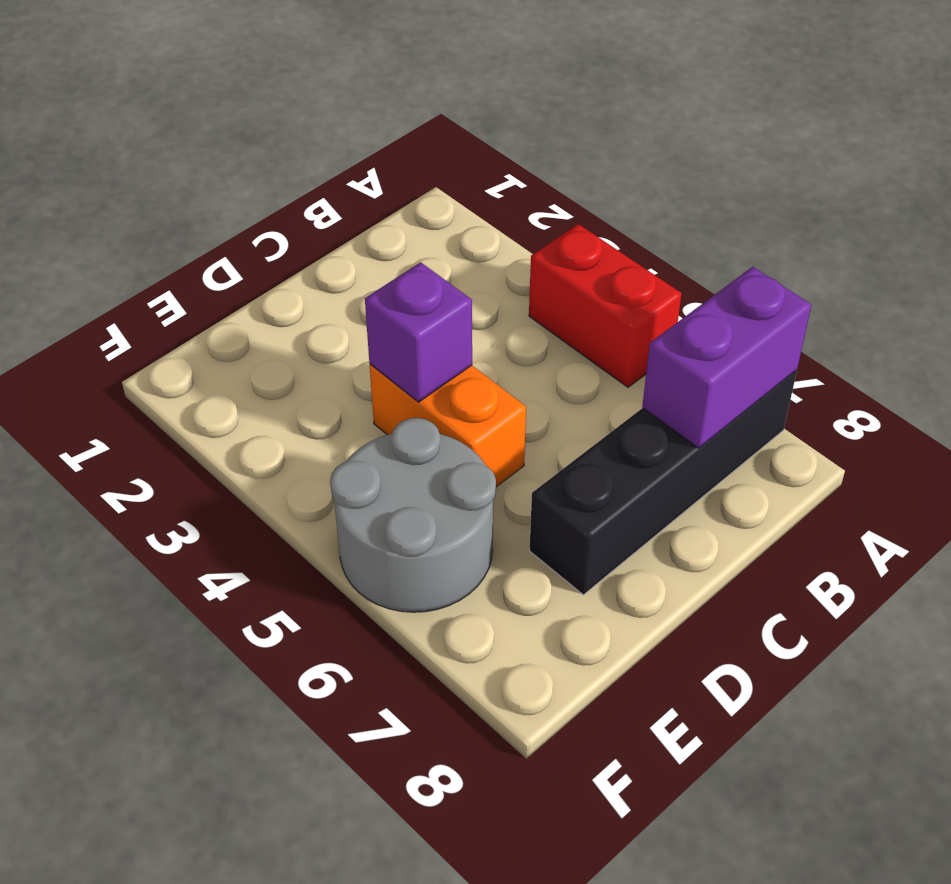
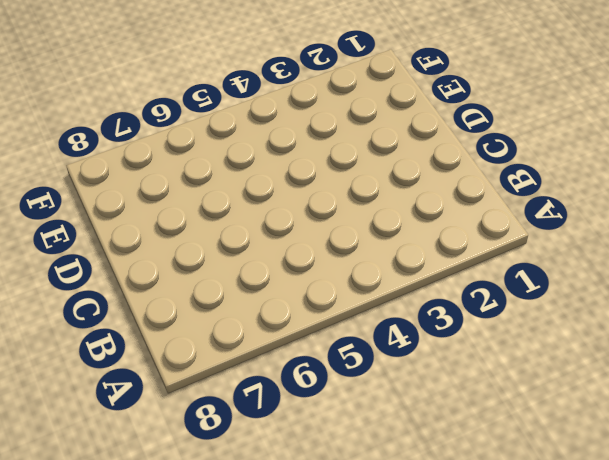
none -> red brick A4:A5 level 1
none -> black brick A7:D7 level 1

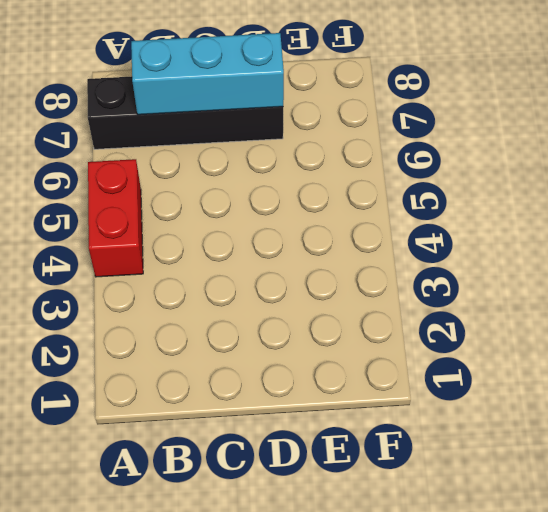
cyan brick B7:D7 level 2 -> purple brick A7:B7 level 2
none -> orange brick D4:D5 level 1
none -> grey round brick E5:F6 level 1

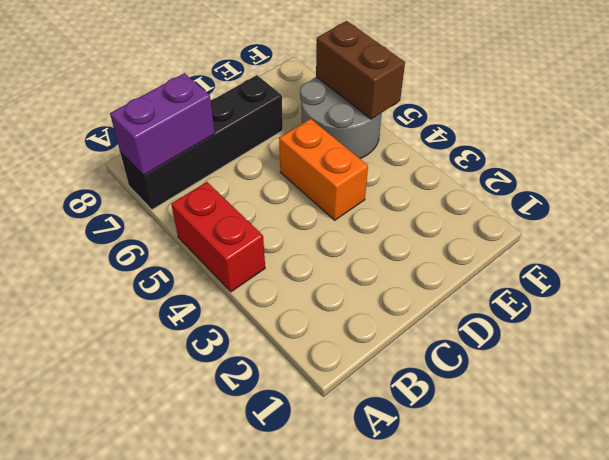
brown brick F5:F6 level 2 -> none
none -> purple brick D4 level 2

